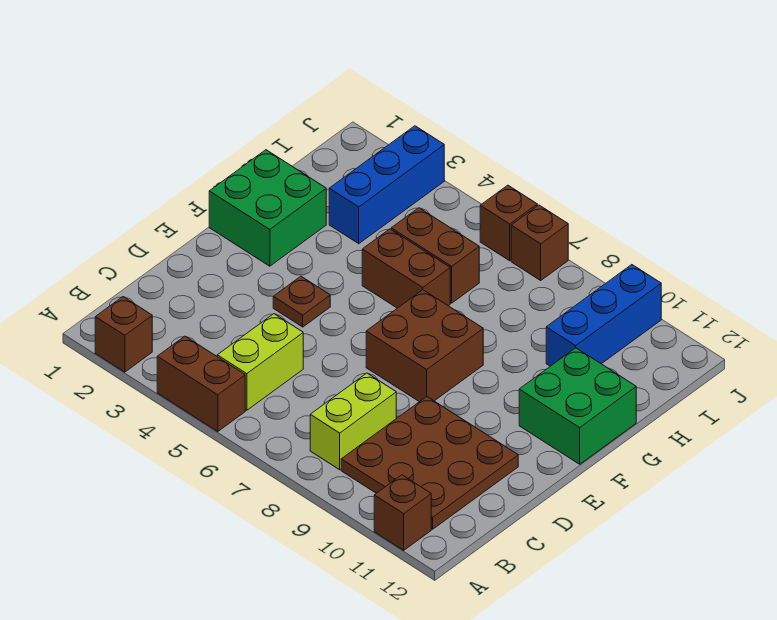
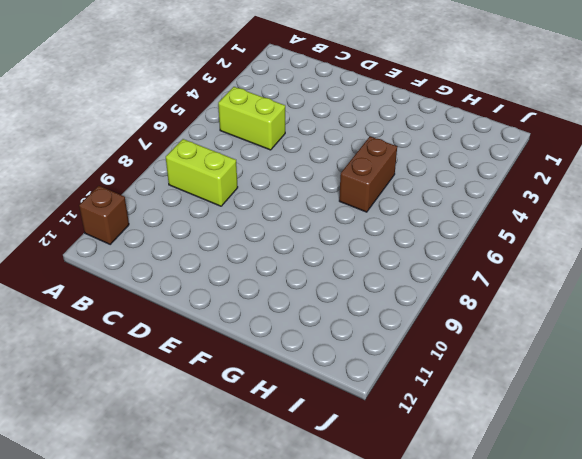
none -> brown brick A2 level 1
none -> brown brick A4:A5 level 1
none -> brown plate B9:D11 level 1

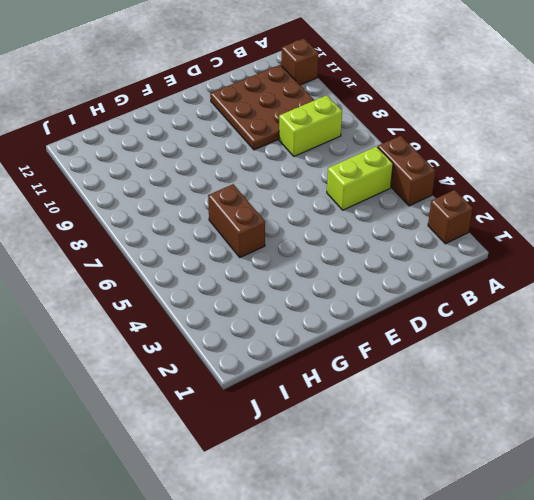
none -> brown plate E4 level 1
none -> brown brick E7:F8 level 1
none -> green brick F1:G2 level 1

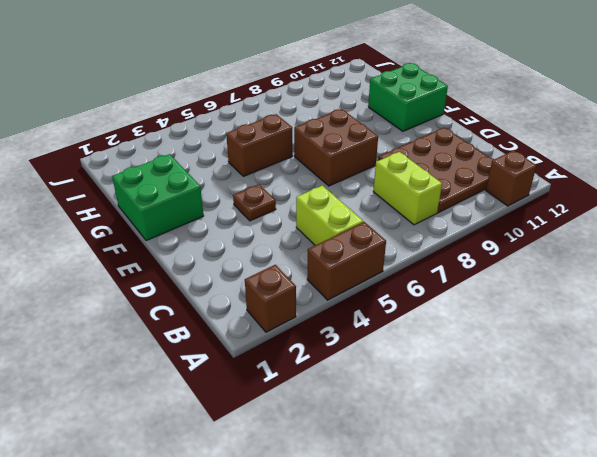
none -> blue brick H3:J3 level 1
none -> brown brick H5:H6 level 1
none -> blue brick H10:J10 level 1

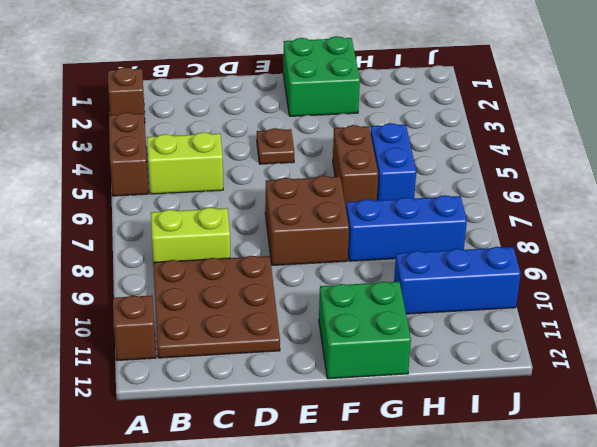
blue brick G8:I8 level 1 -> blue brick H3:J3 level 1
blue brick H5:H6 level 1 -> brown brick H5:H6 level 1
none -> brown brick J6 level 1
none -> brown brick J7 level 1

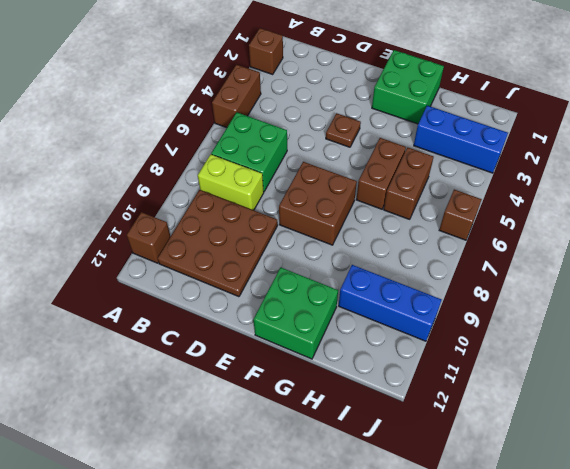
green brick B6:C7 level 1 -> none
none -> lime brick B5:C5 level 1
none -> brown brick J7 level 1

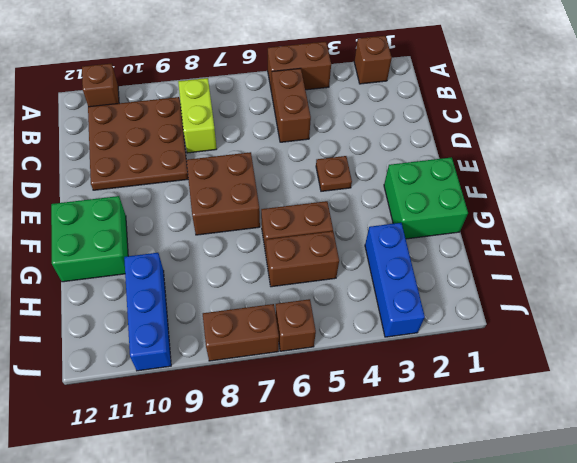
brown brick B5:C5 level 1 -> lime brick B5:C5 level 1
brown brick J7:J8 level 1 -> brown brick J7 level 1

